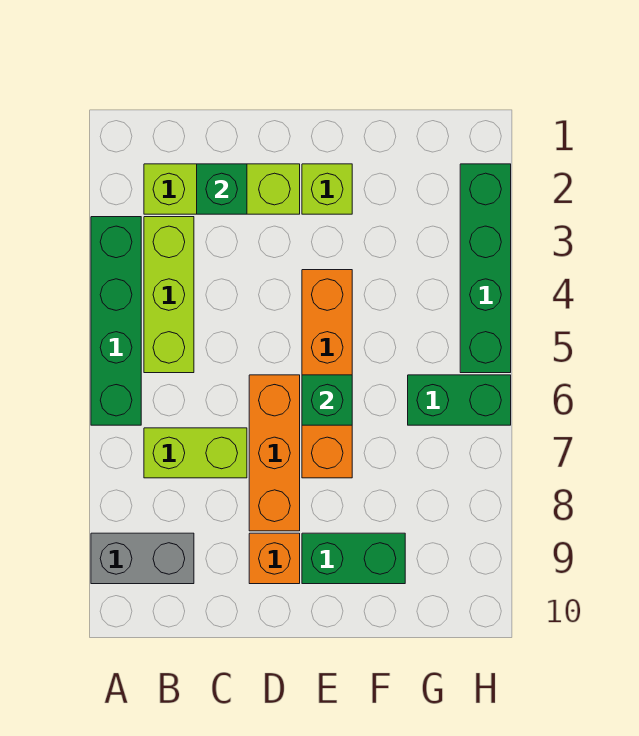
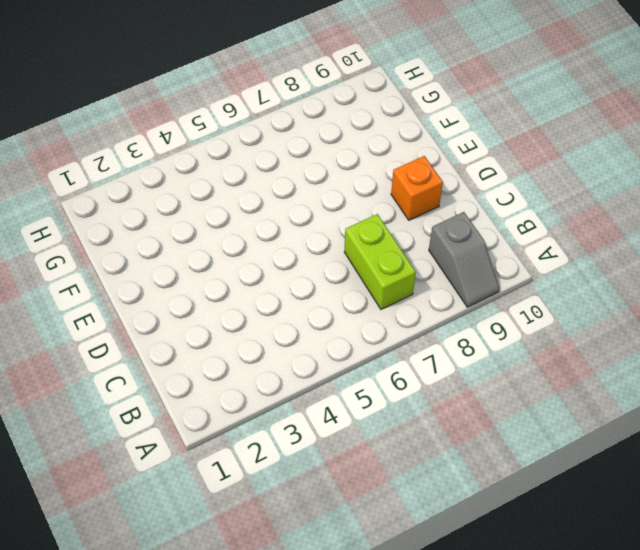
grey slope A9:B9 level 1 top B -> grey brick A9:B9 level 1
none -> green brick A3:A6 level 1
none -> lime brick B2:D2 level 1
none -> lime brick B3:B5 level 1

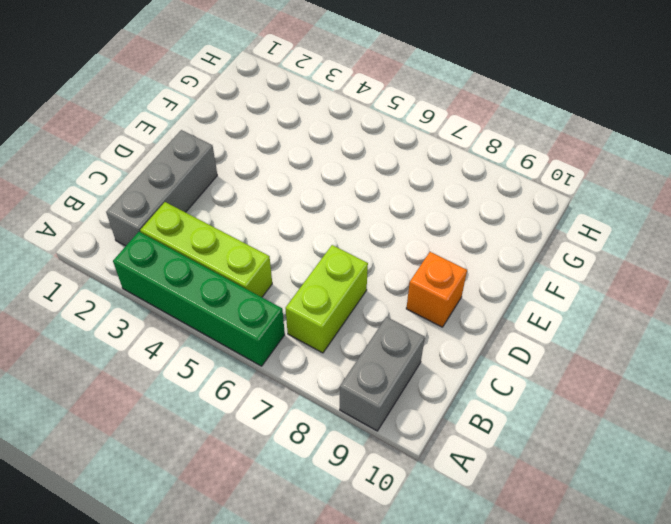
grey brick B2:D2 level 1 -> lime brick B2:D2 level 1
none -> orange brick D6:D8 level 1
none -> lime brick E2 level 1
none -> orange brick E4:E7 level 1

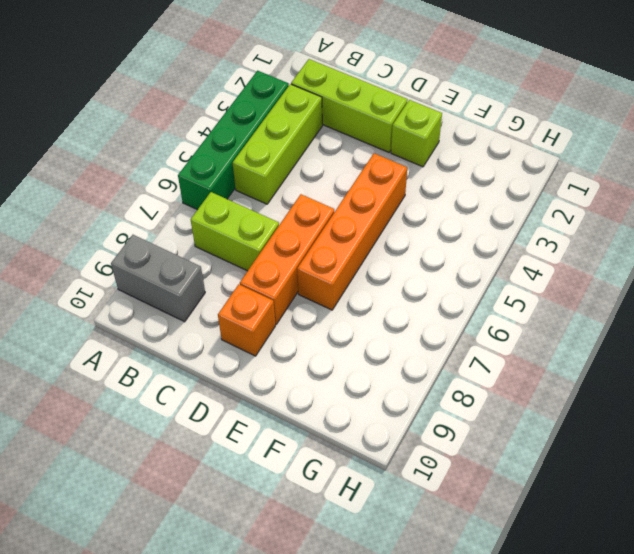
none -> green brick E9:F9 level 1
none -> green brick G6:H6 level 1
none -> green brick H2:H5 level 1

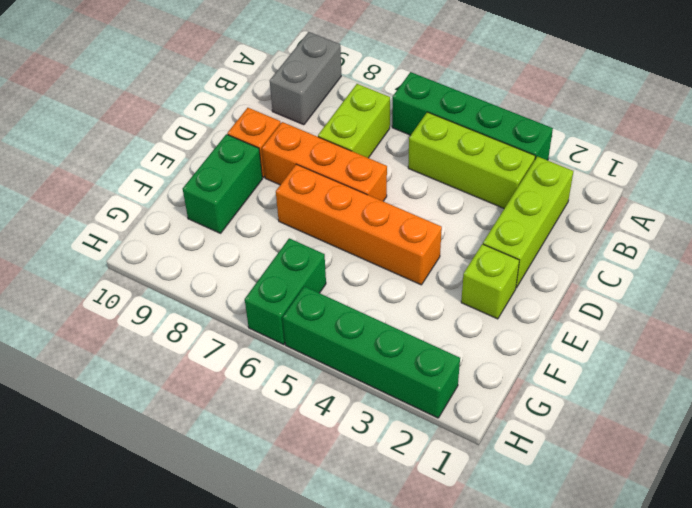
none -> green brick C2 level 2
none -> green brick E6 level 2

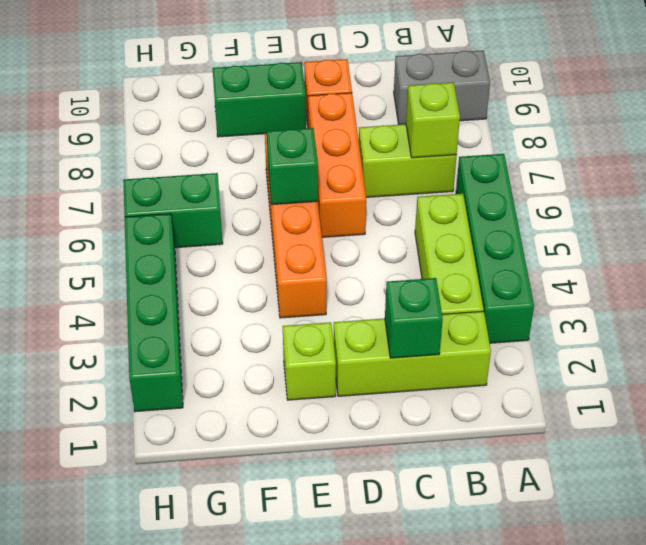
lime brick B7 level 2 -> none

